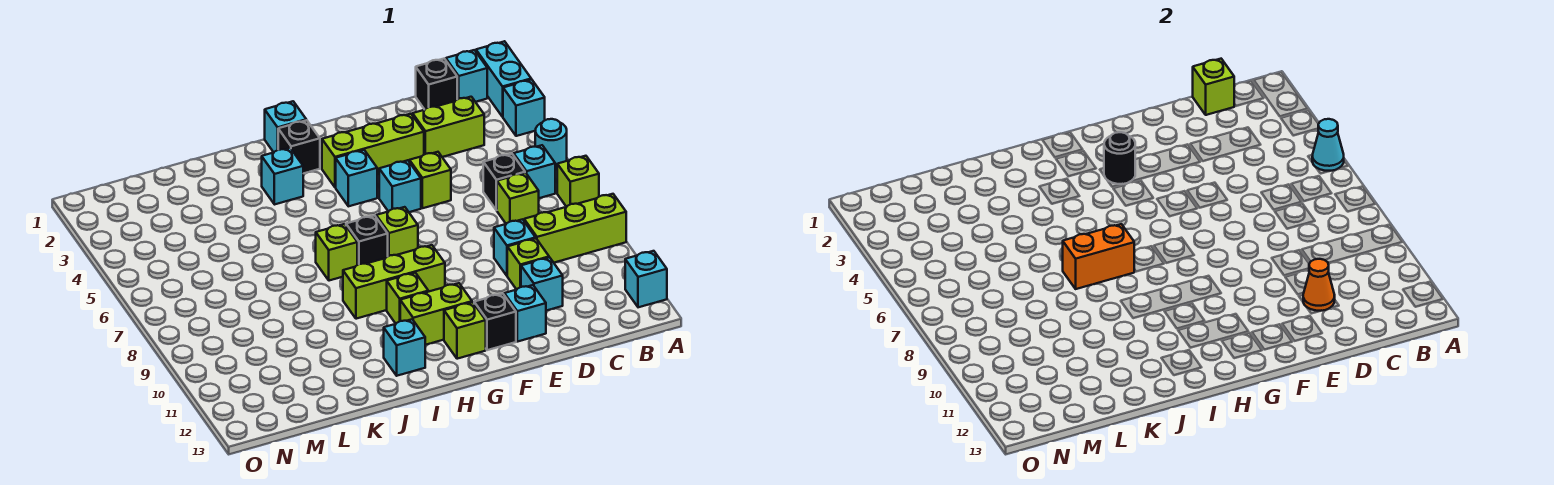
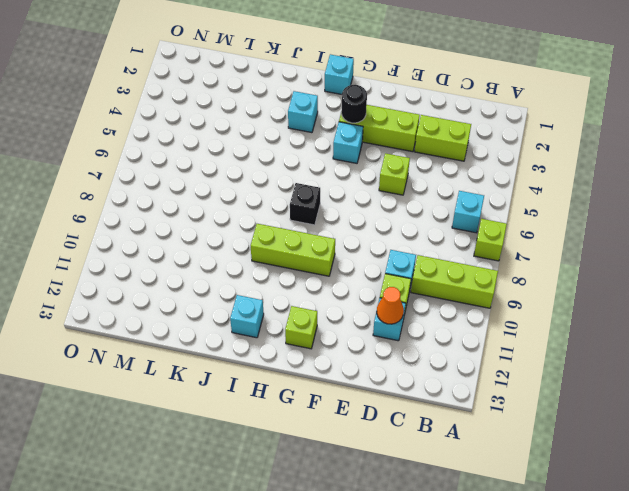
none -> cyan brick A1:A2 level 1
none -> cyan brick A3 level 1
none -> cyan round brick A5 level 1
none -> cyan brick A12 level 1

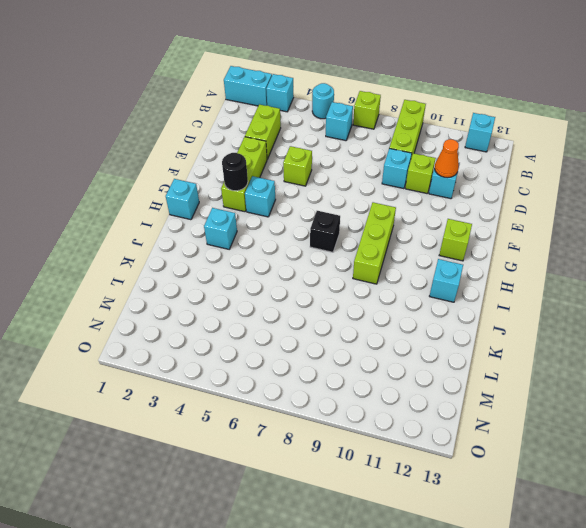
none -> cyan brick B1 level 1
none -> black brick C1 level 1
none -> black brick C6 level 1
none -> lime brick C7 level 1

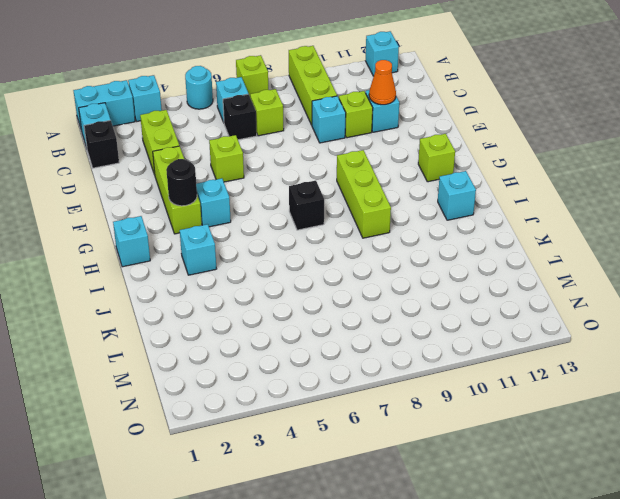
none -> cyan brick E12 level 1
none -> cyan brick F5 level 1
none -> black brick F12 level 1
none -> lime brick G7 level 1

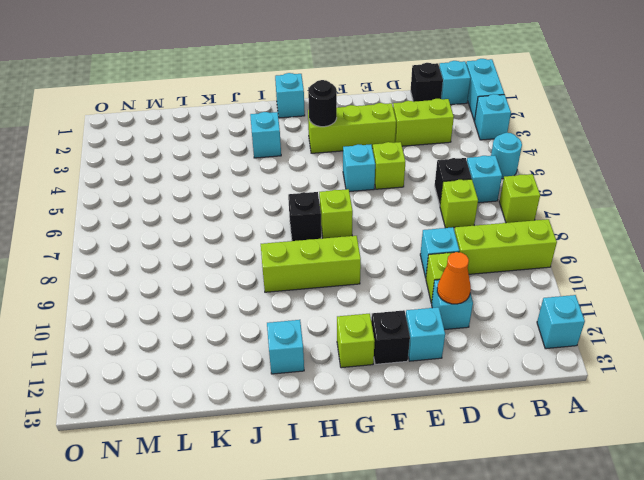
none -> cyan brick G4 level 1
none -> lime brick G11:H11 level 1
none -> black brick H2 level 1
none -> lime brick H10 level 1

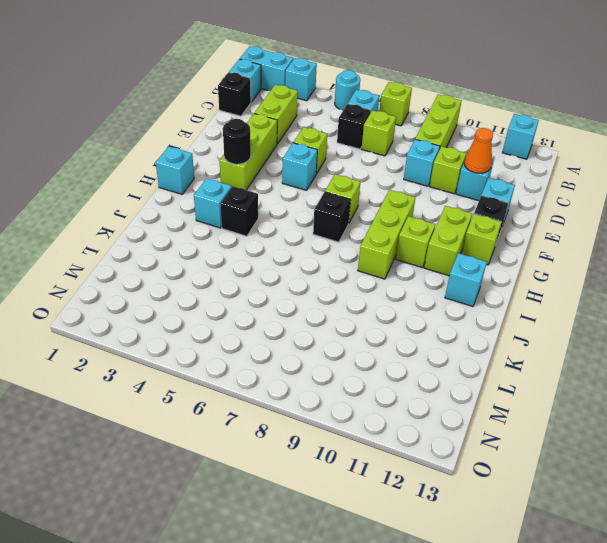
black brick I4 level 1 -> black brick H2 level 1
none -> cyan brick G4 level 1
none -> lime brick I7 level 1
none -> cyan cone A5 level 2
none -> lime brick C1 level 2

